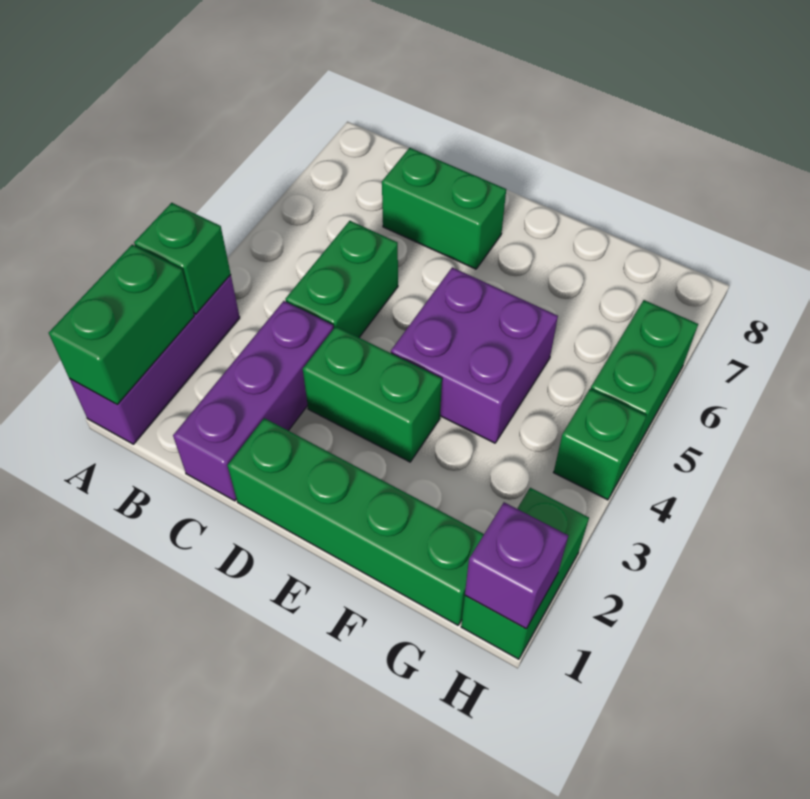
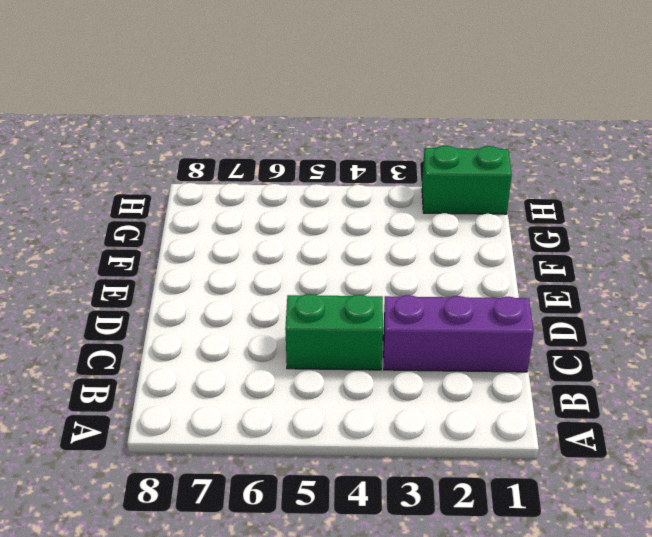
none -> purple brick A1:A3 level 1
none -> green brick C7:D7 level 1
none -> green brick D1:G1 level 1

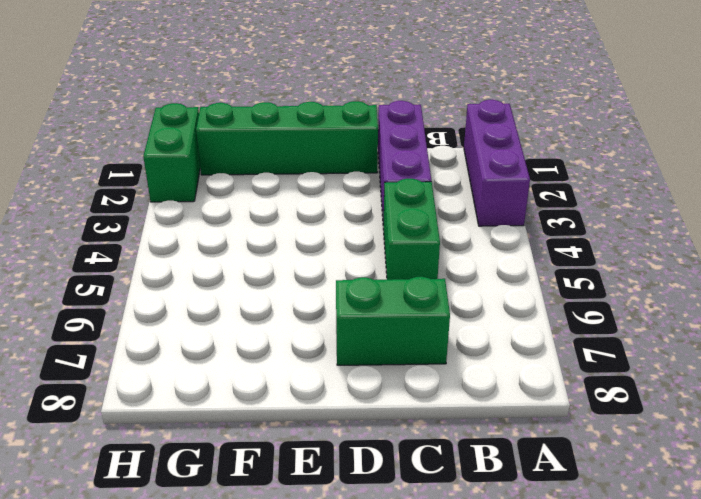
none -> green brick D3:E3 level 1
none -> purple brick E4:F5 level 1
none -> green brick H4 level 1

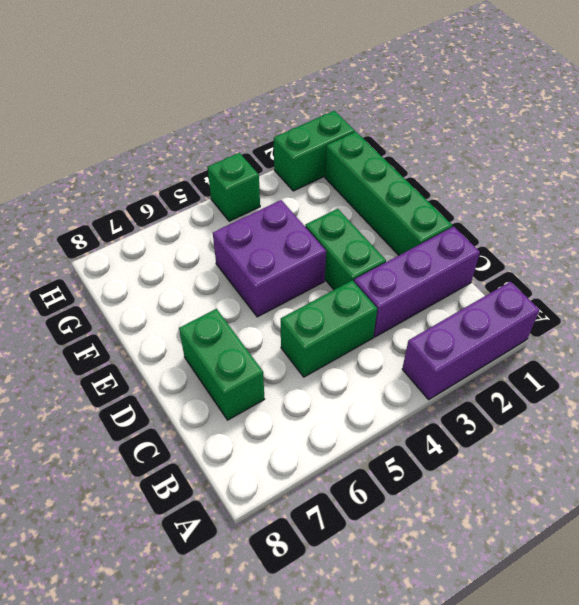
none -> green brick H5:H6 level 1
none -> green brick A1:A2 level 2
none -> green brick A3 level 2

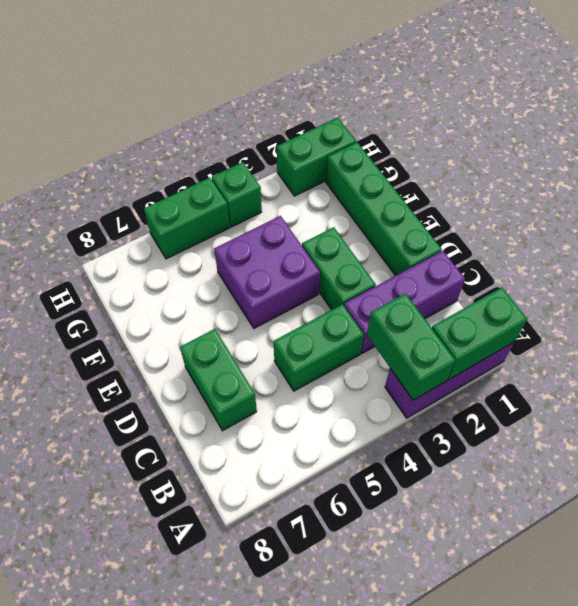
green brick A3:B3 level 2 -> green brick A3 level 2
none -> purple brick H1 level 2

